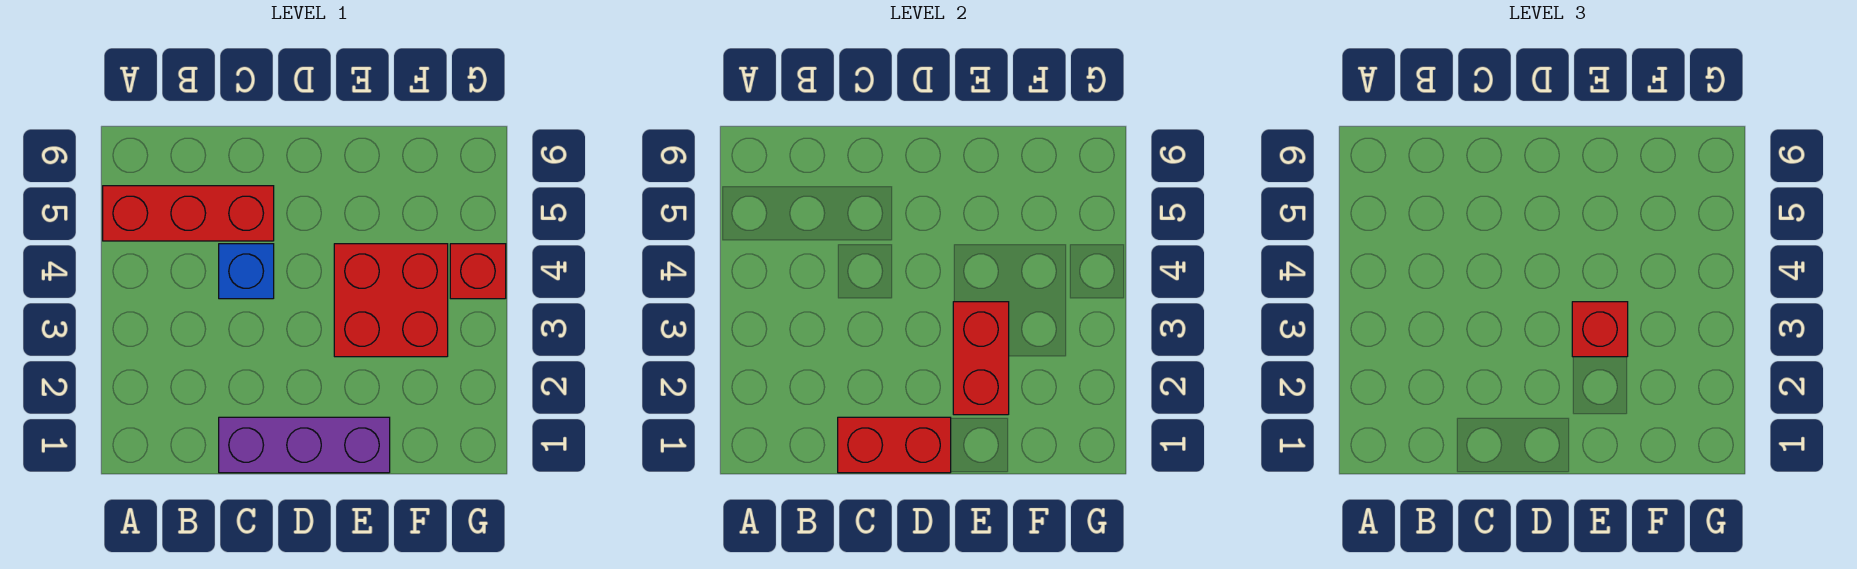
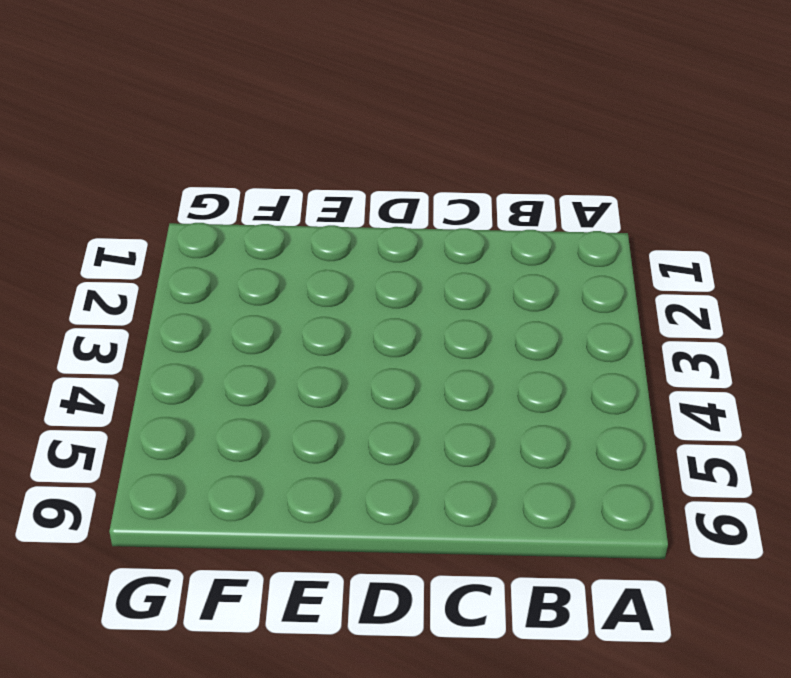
none -> red brick A5:C5 level 1
none -> purple brick C1:E1 level 1

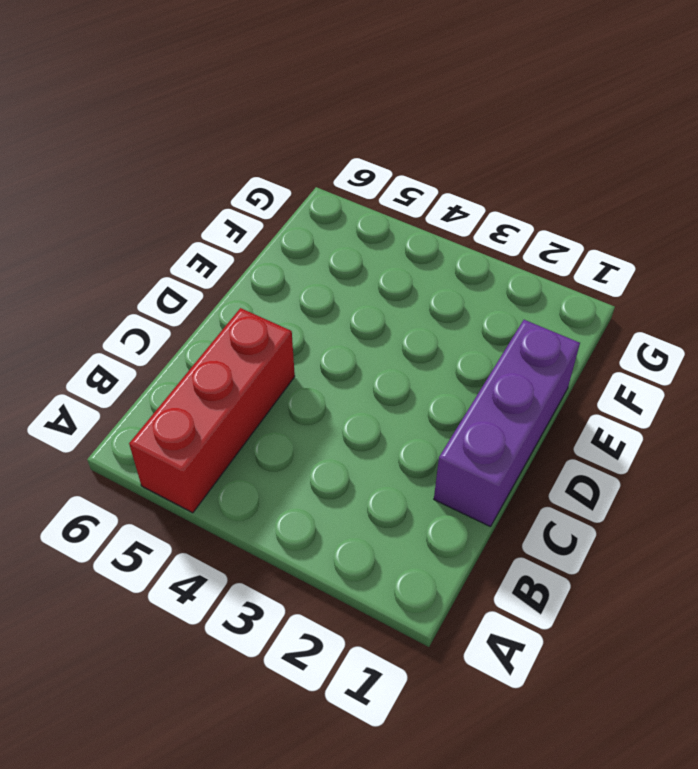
none -> blue brick C4 level 1
none -> red brick E3:F4 level 1

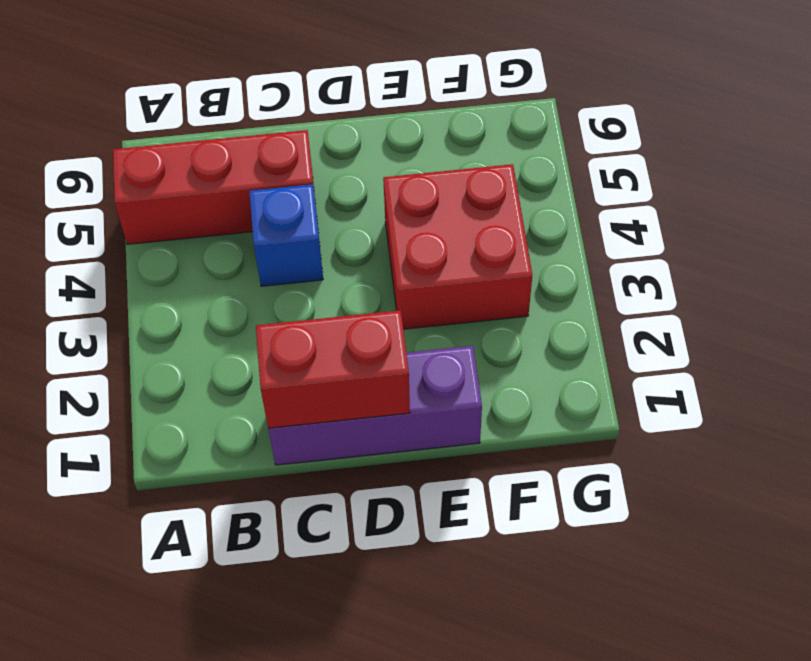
none -> red brick G4 level 1
none -> red brick E2:E3 level 2

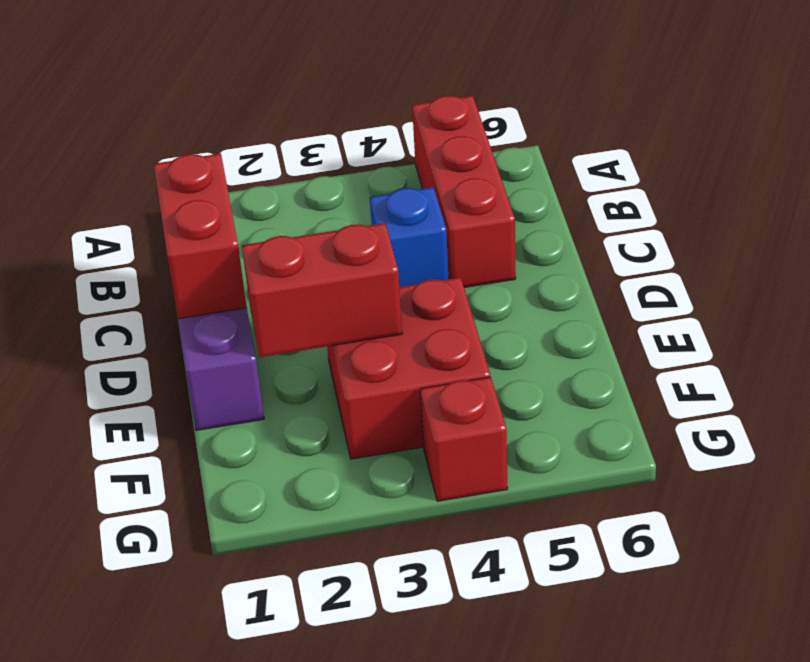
none -> red brick E3 level 3

